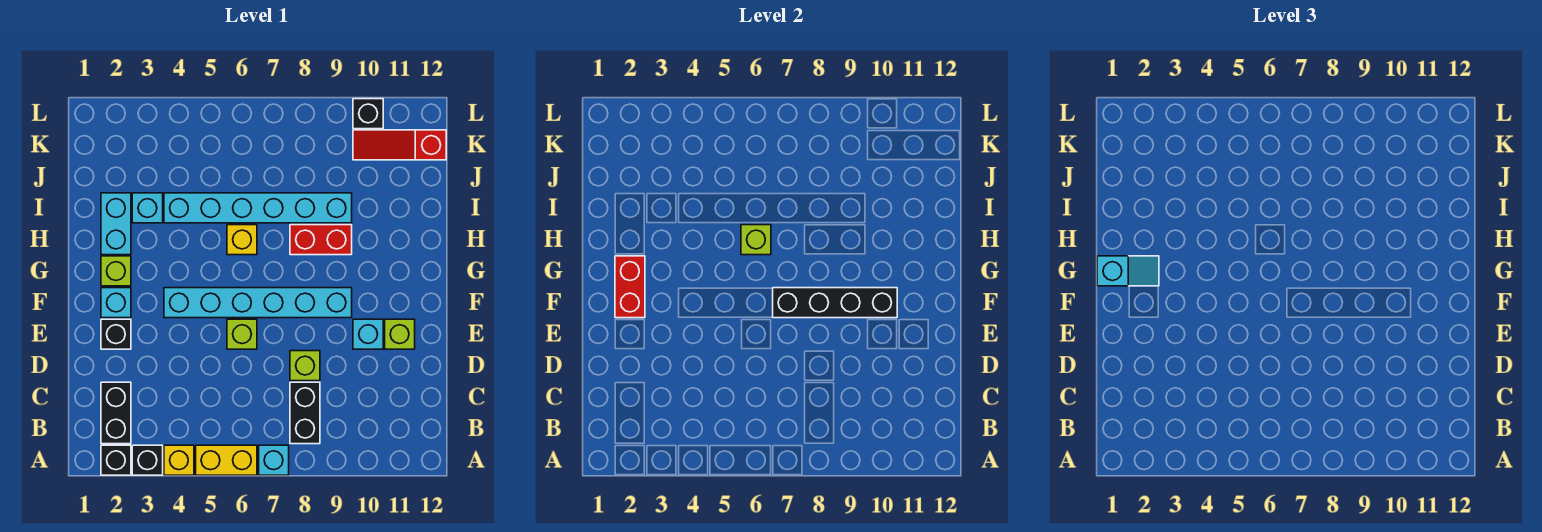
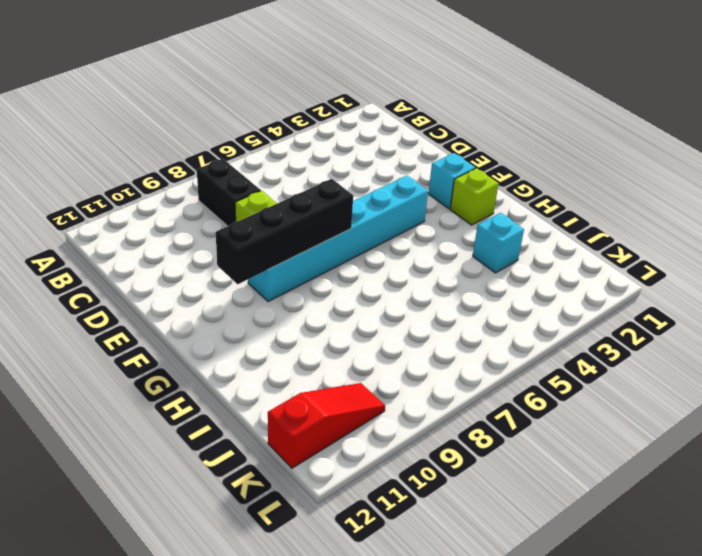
none -> black brick A2 level 1
none -> black brick A3 level 1
none -> yellow brick A4 level 1

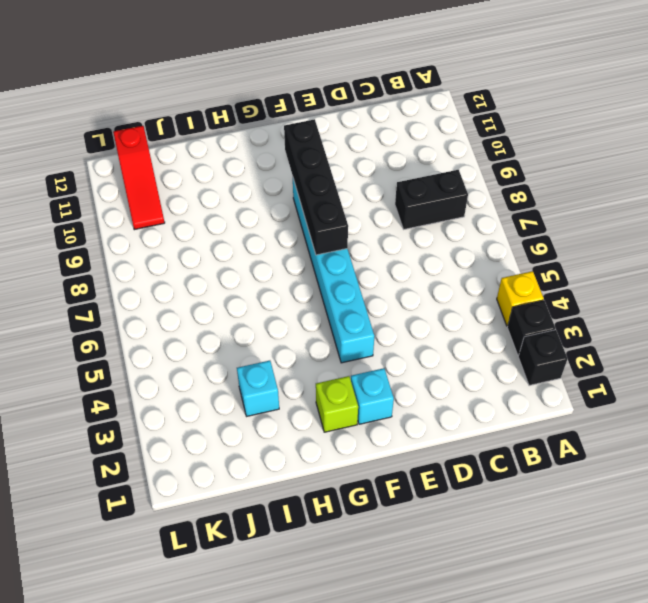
none -> yellow brick A5:A6 level 1
none -> cyan brick A7 level 1
none -> black brick B2:C2 level 1

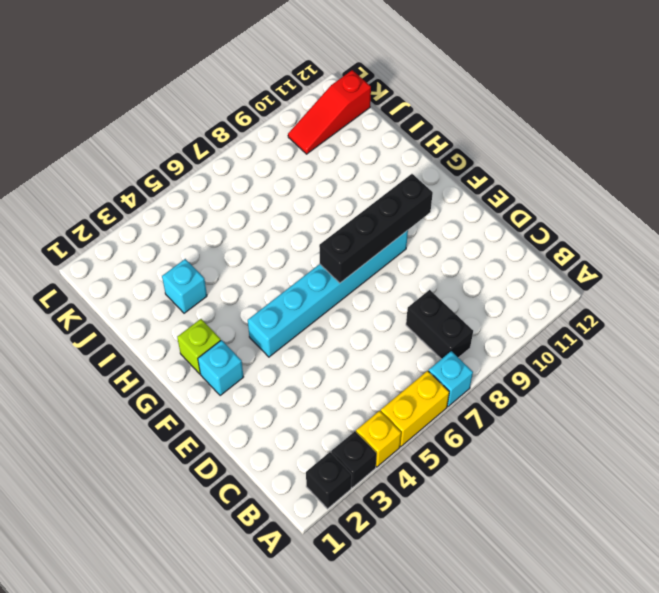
none -> black brick B2:C2 level 1
none -> lime brick D8 level 1
none -> black brick E2 level 1

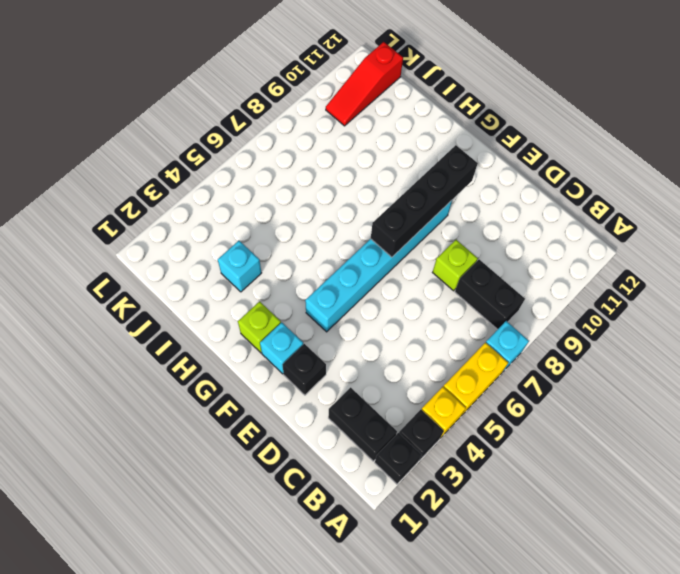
none -> lime brick E6 level 1
none -> cyan brick E10 level 1
none -> lime brick E11 level 1

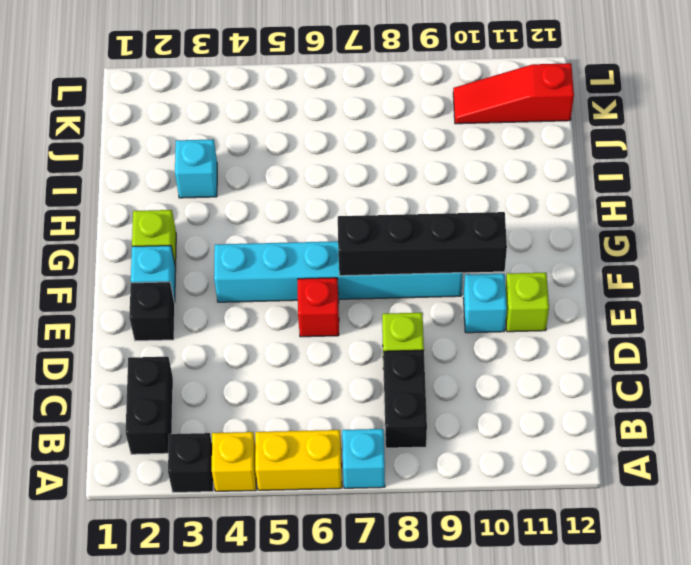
red brick E6 level 1 -> lime brick E6 level 1
none -> black brick A2 level 1
none -> cyan brick H2:I2 level 1
none -> yellow brick H6 level 1

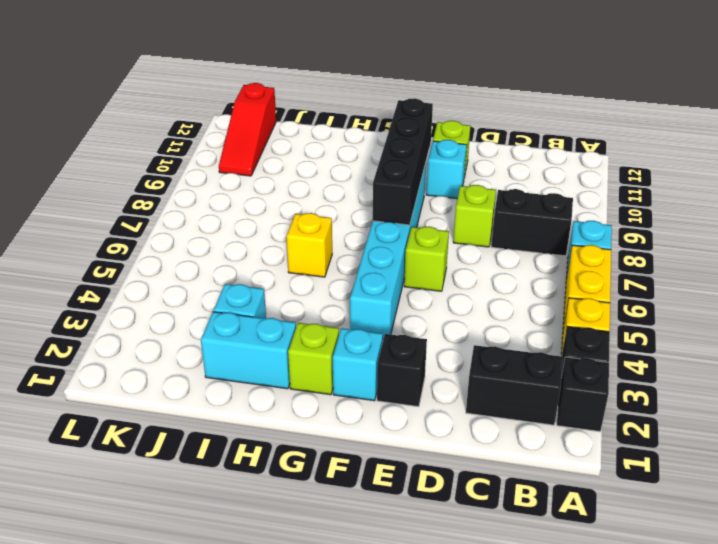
none -> red brick H8:H9 level 1
none -> cyan brick I4:I9 level 1
none -> black brick L10 level 1

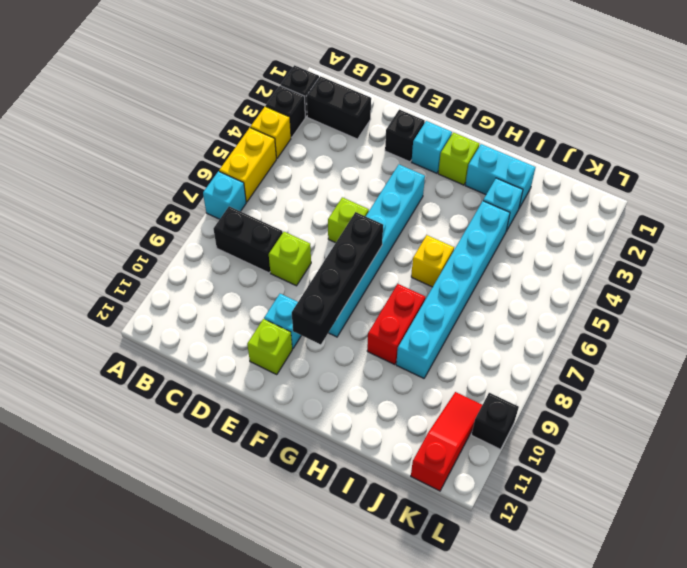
none -> red brick F2:G2 level 2
none -> lime brick H6 level 2
none -> cyan slope G1:G2 level 3 top 1

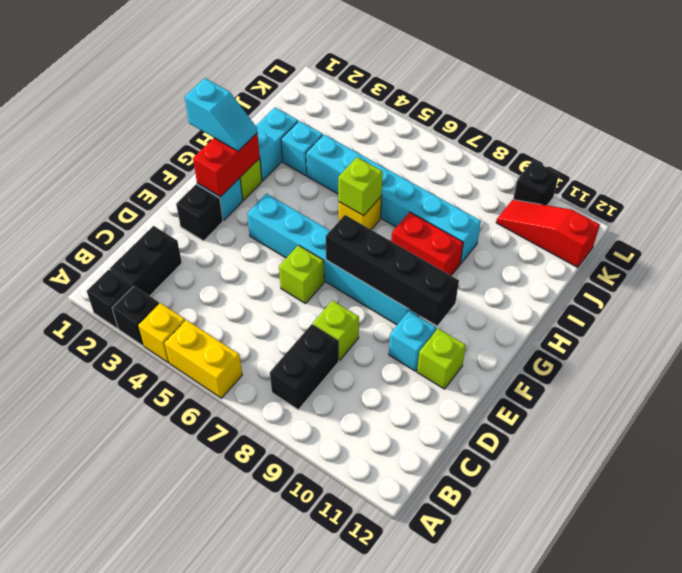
none -> cyan brick A7 level 1

